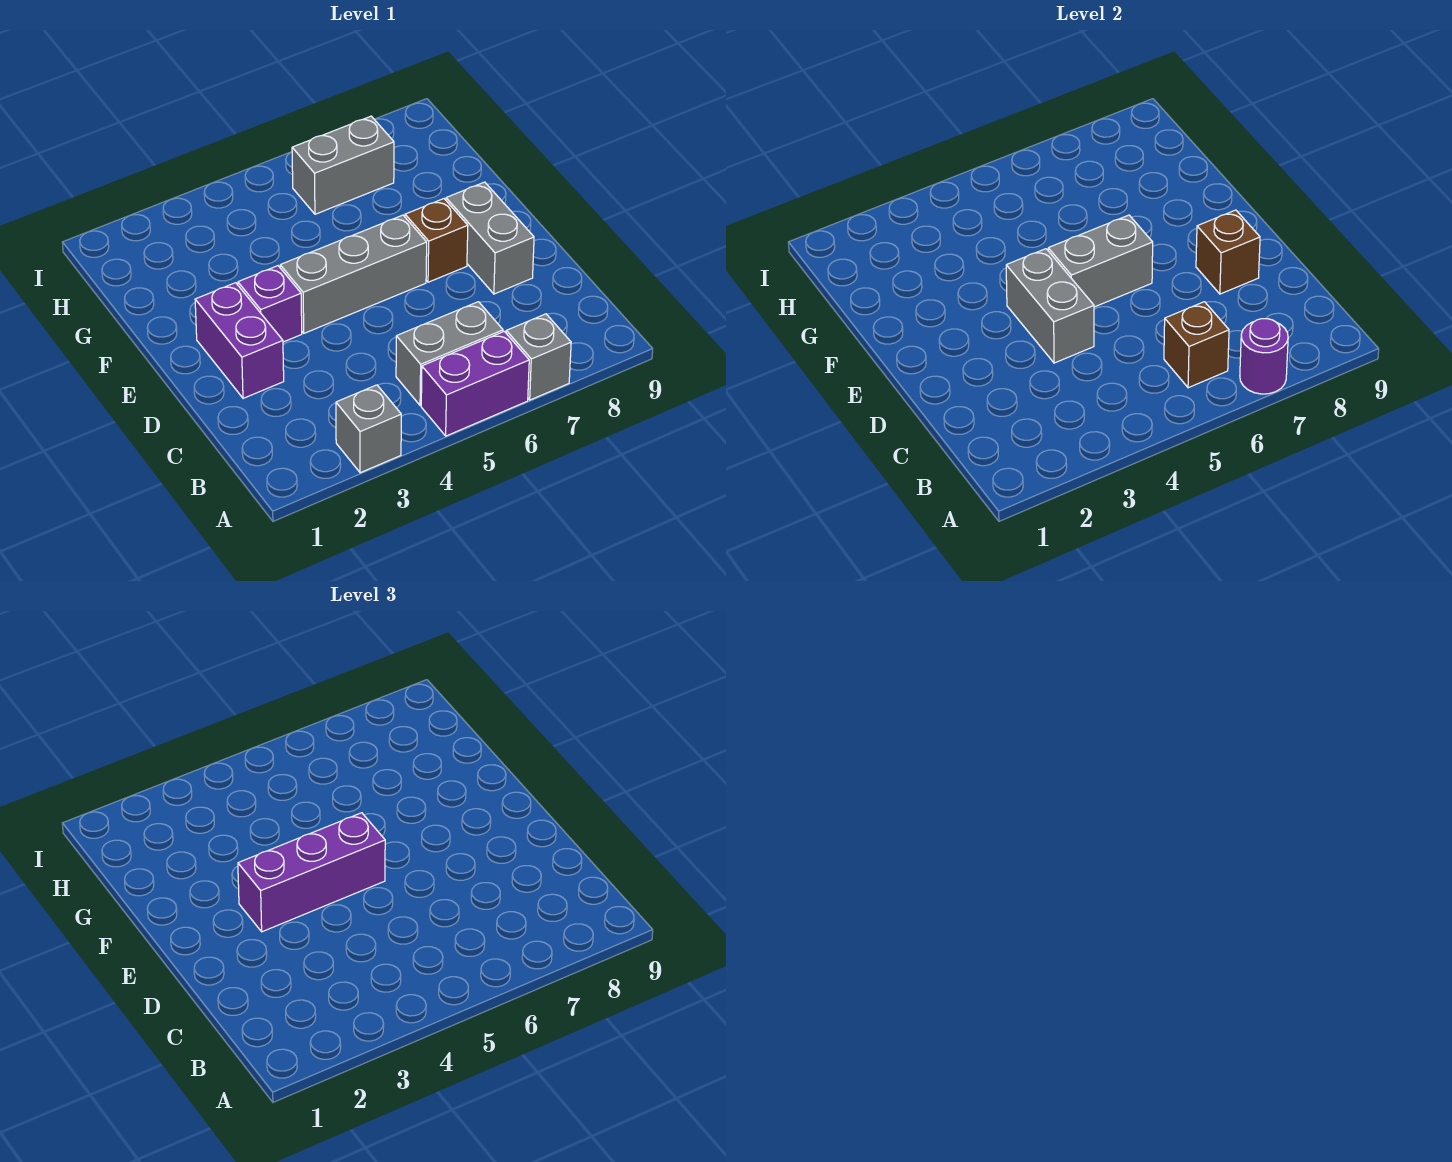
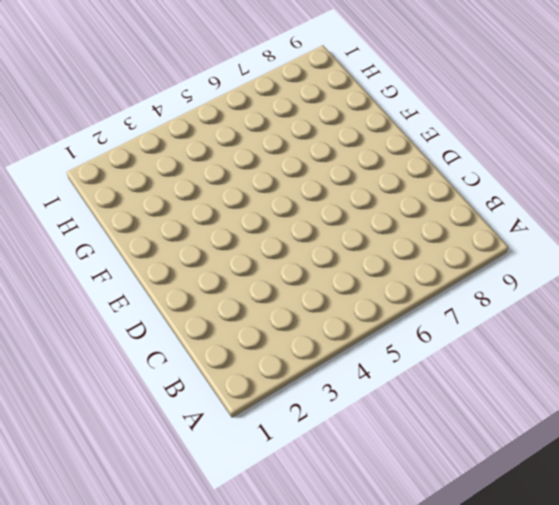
none -> grey brick A3 level 1
none -> purple brick A5:A6 level 1
none -> grey brick A7 level 1

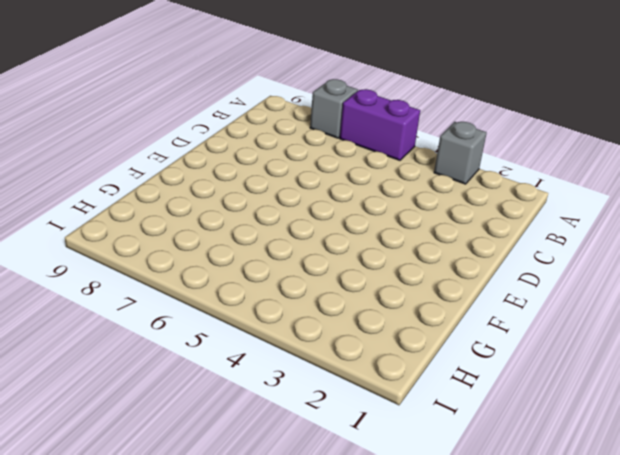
none -> grey brick B5:B6 level 1
none -> purple brick D2:E2 level 1
none -> grey brick D8:E8 level 1

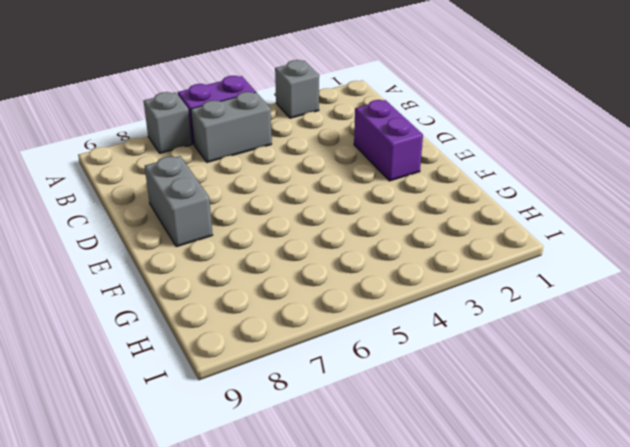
none -> purple brick E3 level 1
none -> grey brick E4:E6 level 1
none -> brown brick E7 level 1

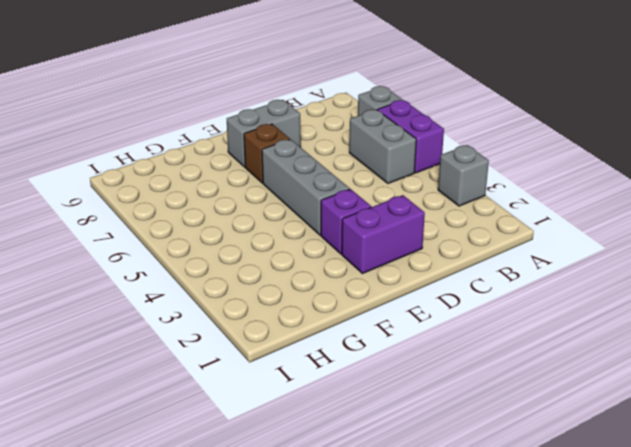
none -> grey brick H6:H7 level 1
none -> purple round brick A7 level 2
none -> brown brick B6 level 2

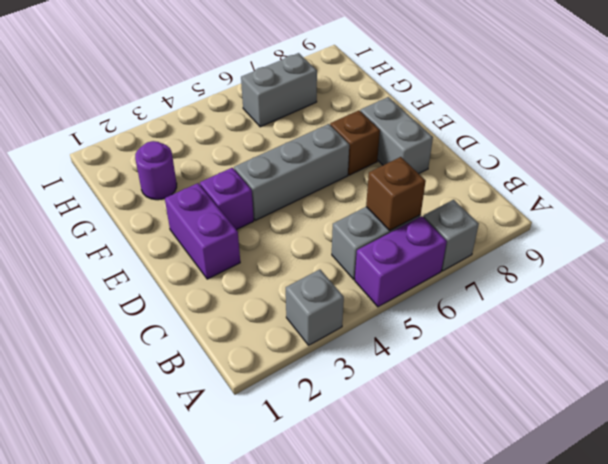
purple round brick G2 level 1 -> purple round brick A7 level 2
none -> grey brick D4:E4 level 2
none -> brown brick D8 level 2
none -> grey brick E5:E6 level 2

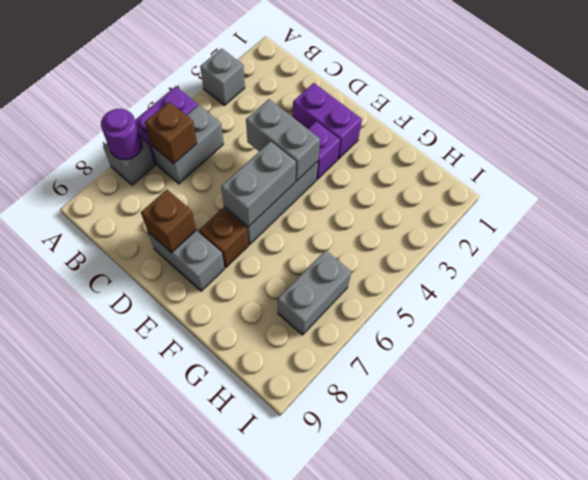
none -> purple brick E3:E5 level 3

